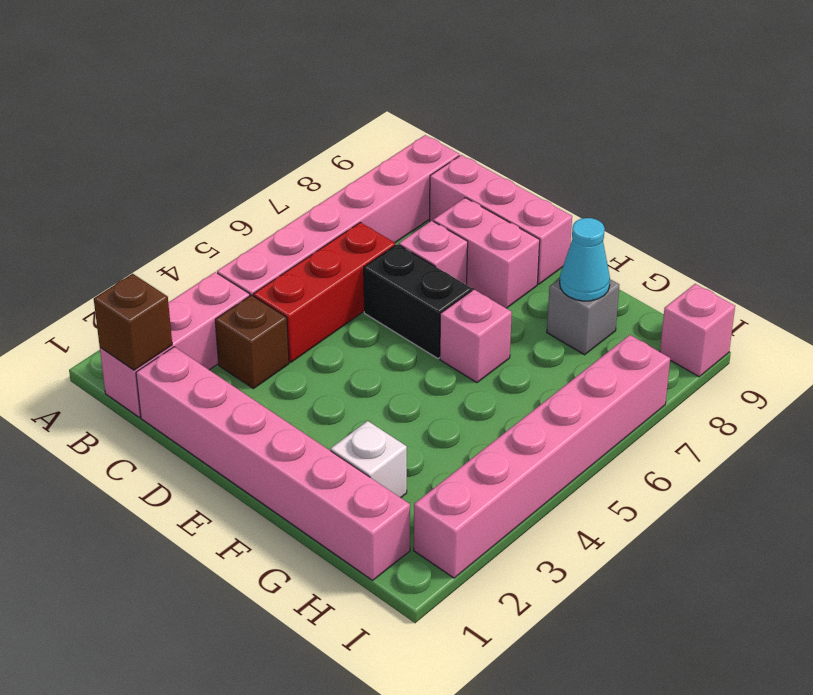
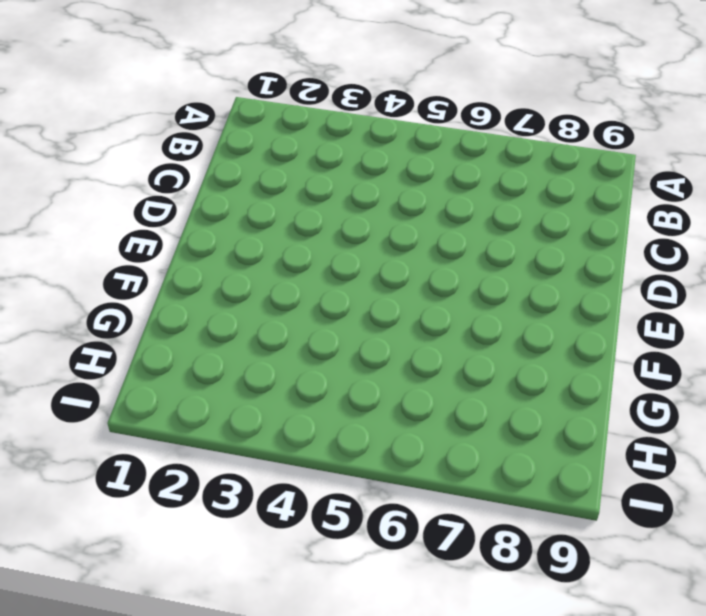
none -> pink brick B1:B3 level 1
none -> pink brick B4:B9 level 1
none -> pink brick C1:H1 level 1

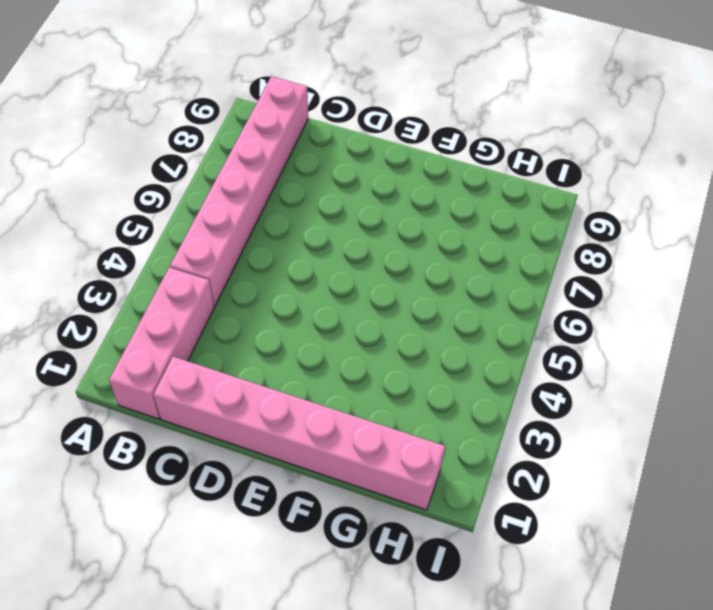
none -> brown brick C3 level 1
none -> red brick C4:C6 level 1
none -> pink brick C9:E9 level 1

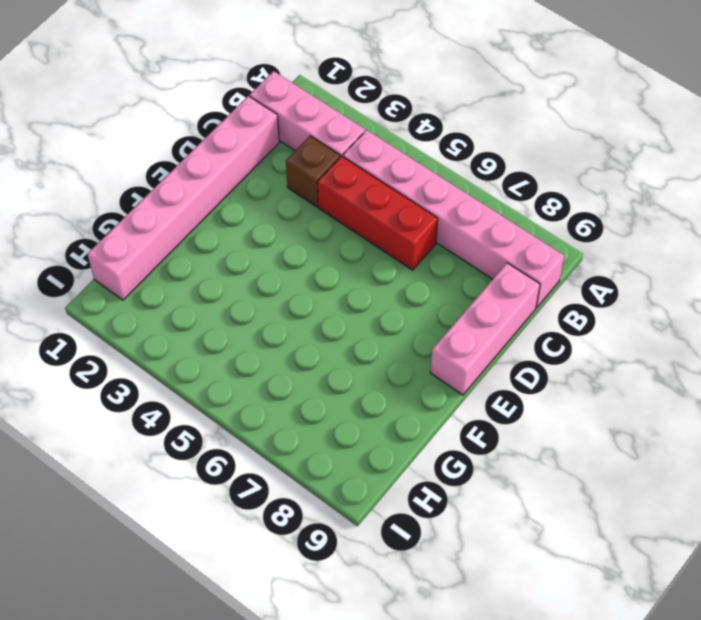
none -> black brick D6:E6 level 1
none -> pink brick D7 level 1
none -> pink brick D8:E8 level 1

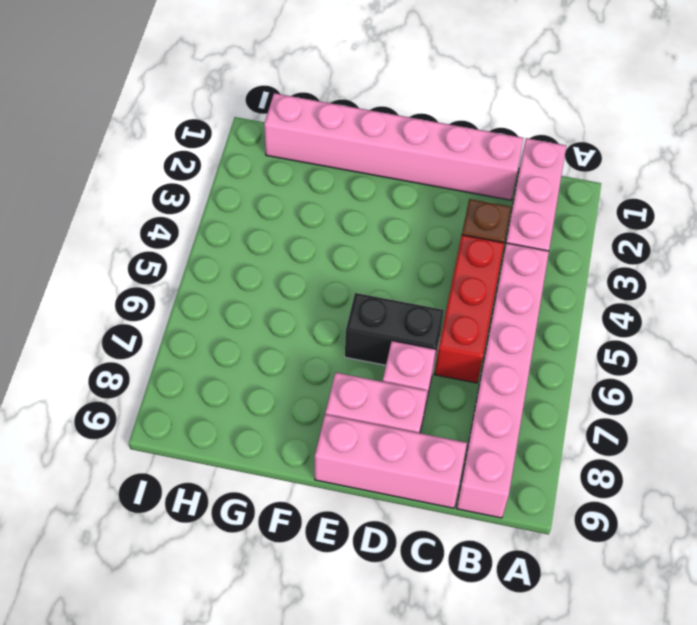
none -> pink brick F6 level 1
none -> white brick G2 level 1
none -> grey brick G8 level 1

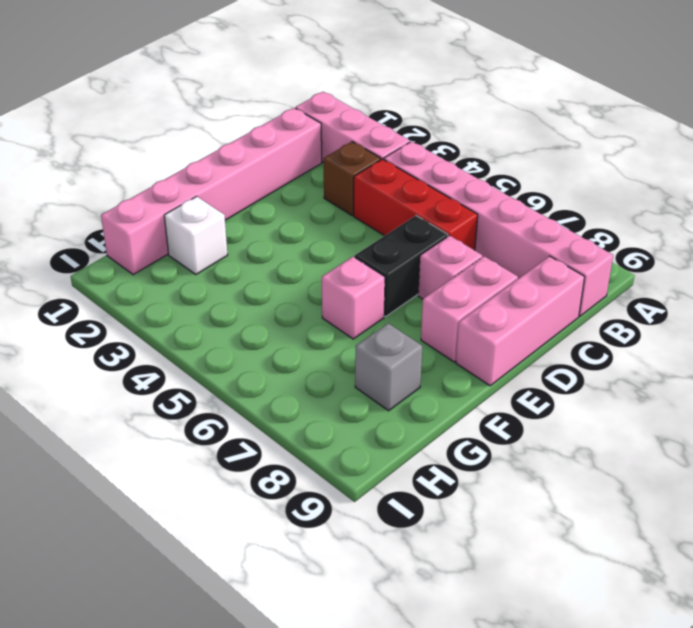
none -> pink brick I2:I7 level 1
none -> pink brick I9 level 1
none -> brown brick B1 level 2

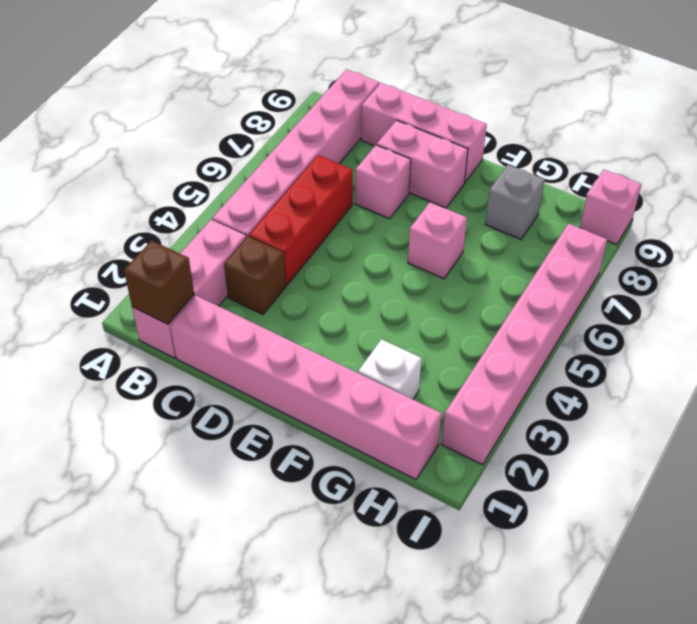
none -> black brick D6:E6 level 1
none -> cyan cone G8 level 2

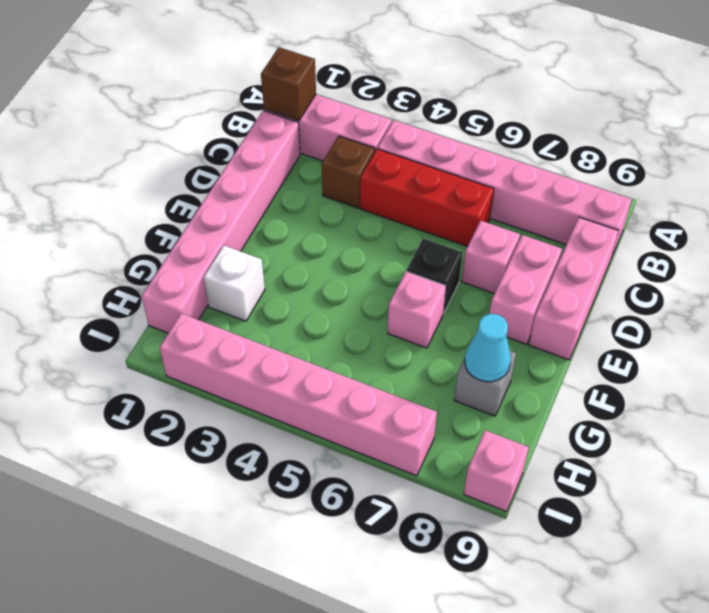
black brick E6 level 1 -> black brick D6:E6 level 1

